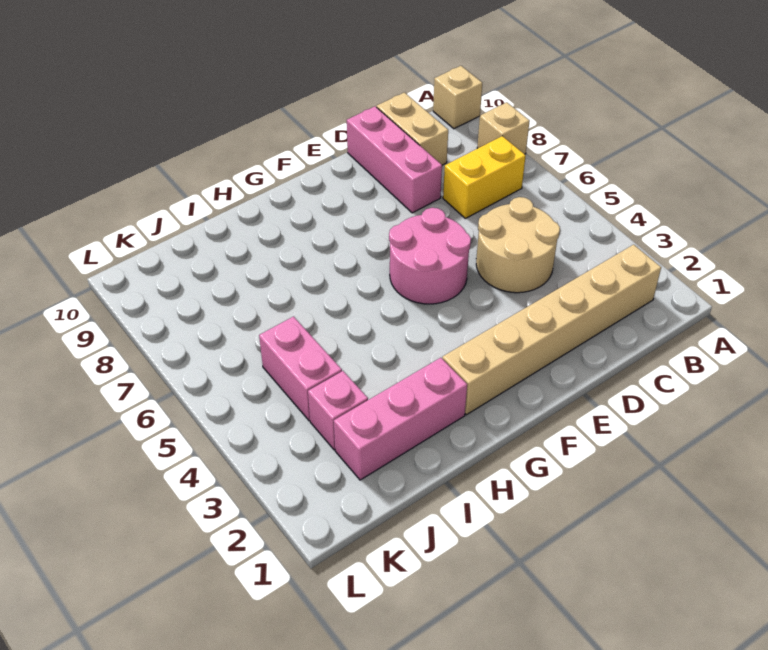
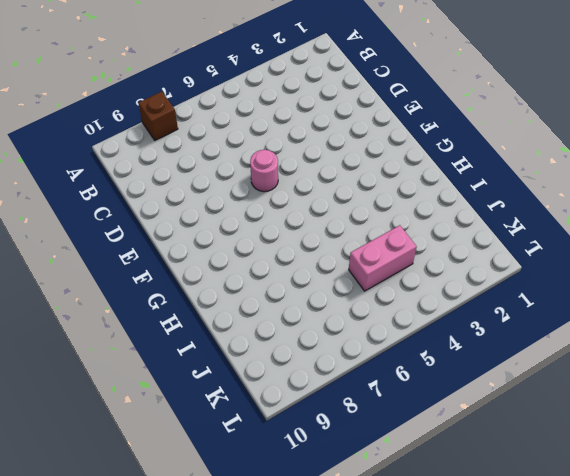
brown brick A8 level 1 -> tan brick A8 level 1
pink round brick E6 level 1 -> pink round brick E5:F6 level 1
none -> tan brick A10 level 1
none -> tan brick B2:G2 level 1

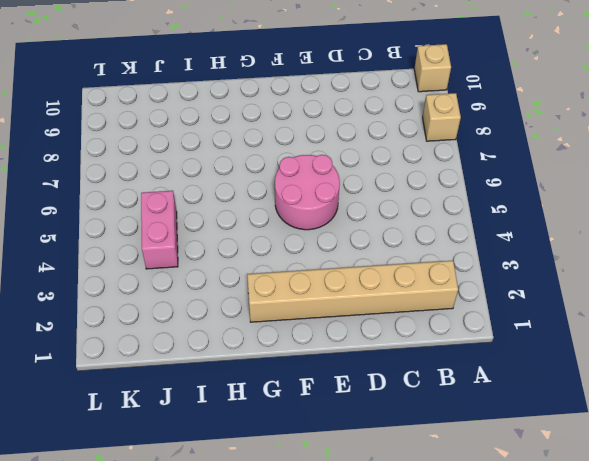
none -> yellow brick B7:C7 level 1
none -> tan round brick C4:D5 level 1

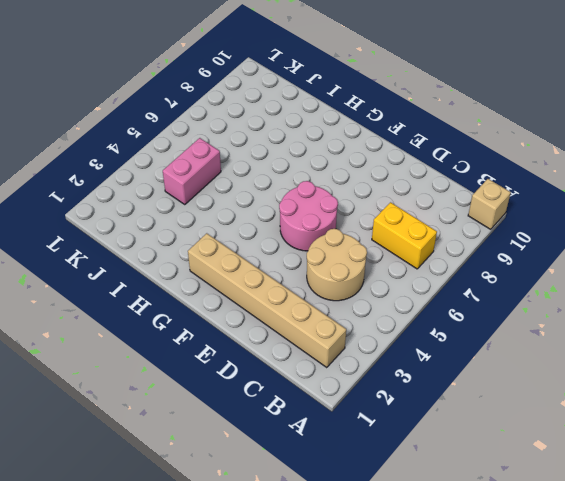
none -> tan brick A8 level 1
none -> tan brick C9:C10 level 1

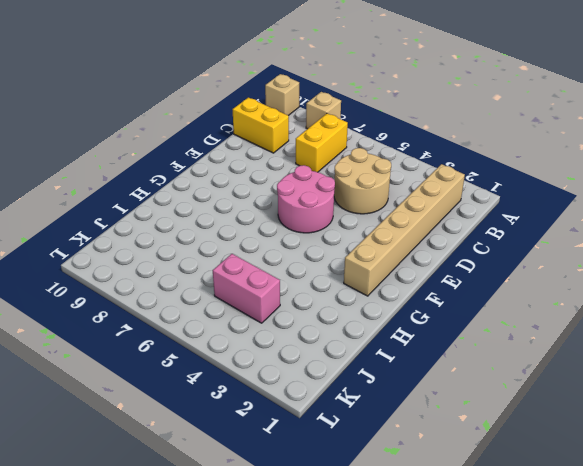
yellow brick C9:C10 level 1 -> tan brick C9:C10 level 1
none -> pink brick D8:D10 level 1
none -> pink brick H2:J2 level 1

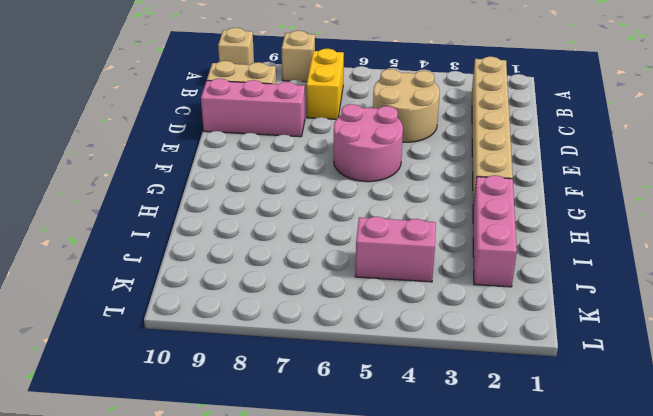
none -> pink brick J3 level 1

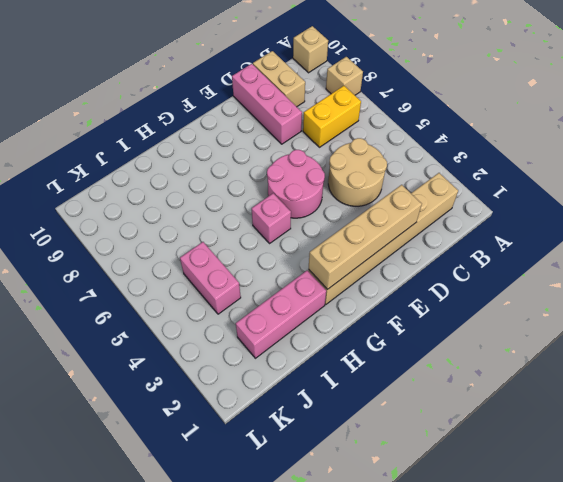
tan brick D2:G2 level 2 -> none
pink brick G5 level 1 -> pink brick J3 level 1

